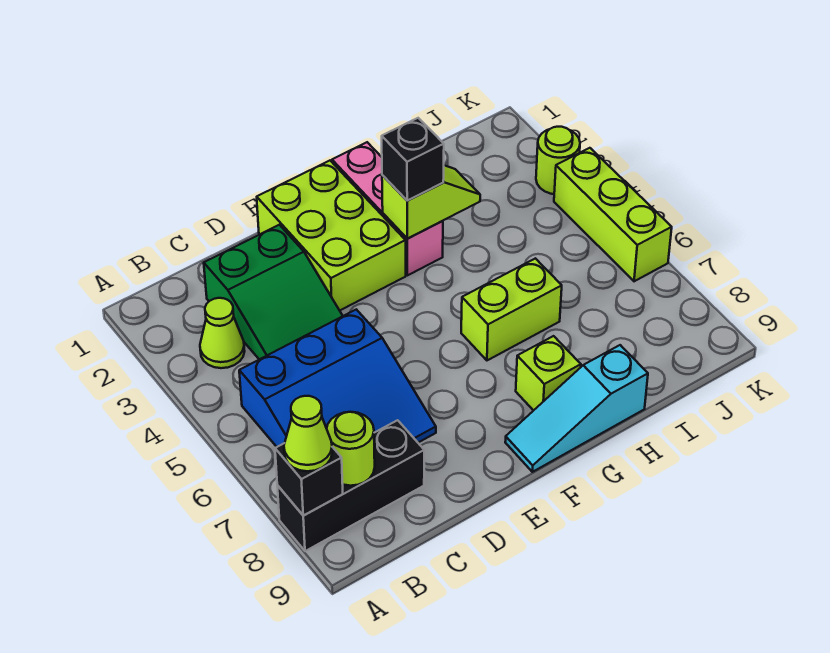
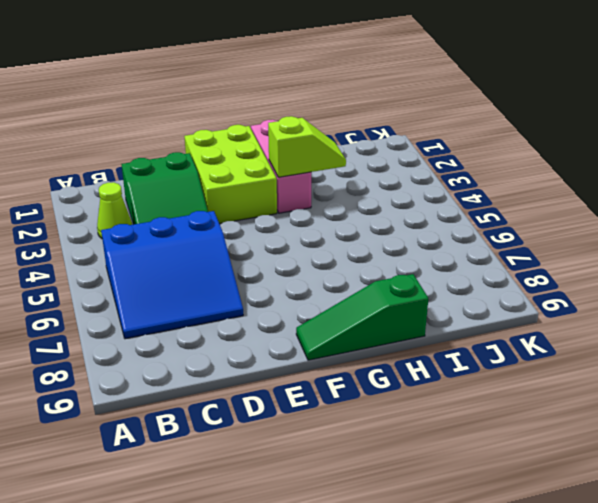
green slope F9:H9 level 1 top H -> cyan slope F9:H9 level 1 top H
none -> black brick A8:C8 level 1
none -> lime brick G6:H6 level 1
none -> lime brick G8 level 1

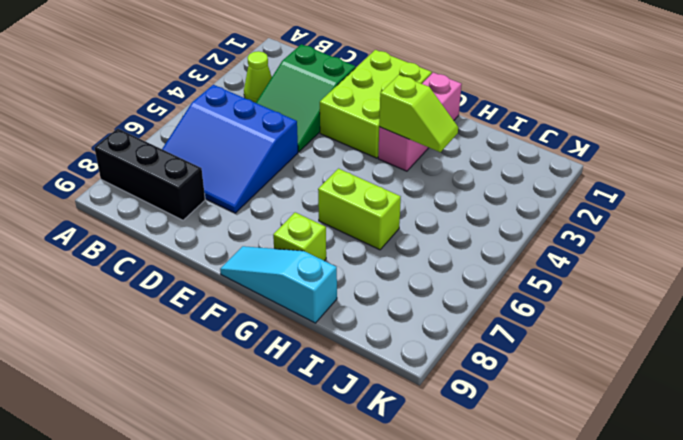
none -> lime round brick K3 level 1
none -> lime brick K4:K6 level 1
none -> black brick A8 level 2

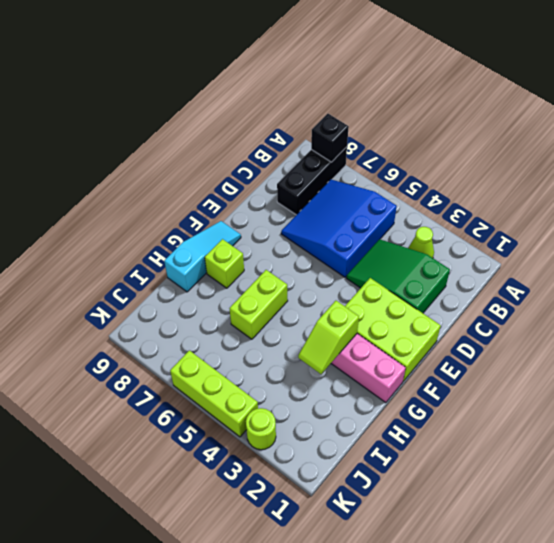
none -> lime round brick B8 level 2
none -> lime cone A8 level 3
none -> black brick G3 level 3

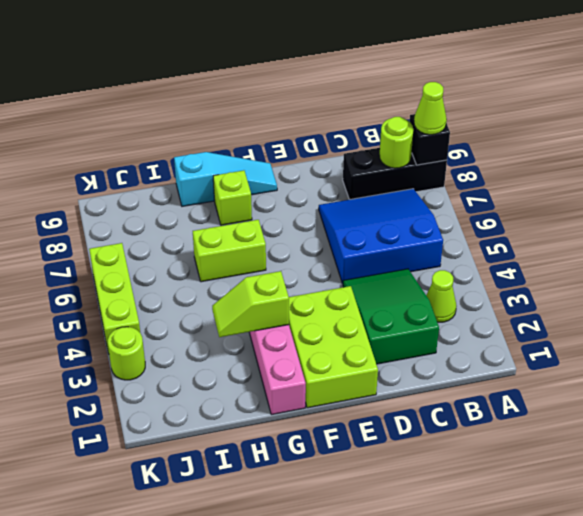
none -> black brick G3 level 3

